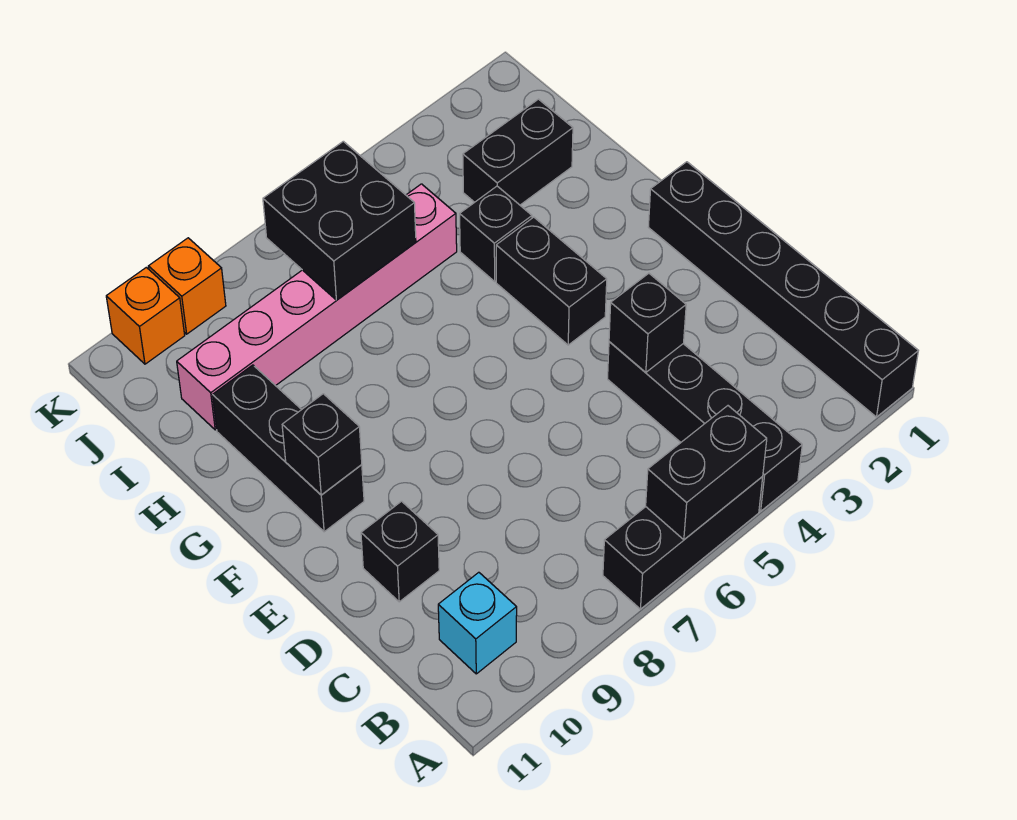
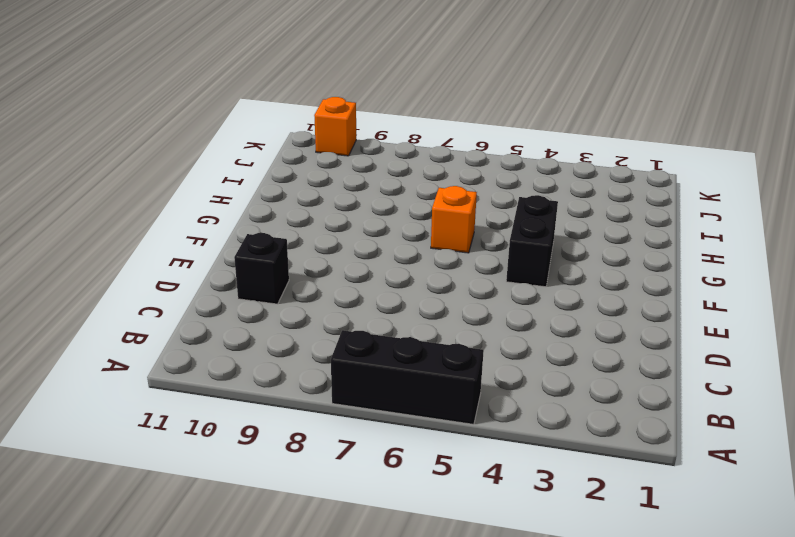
orange brick G6 level 1 -> orange brick K9 level 1
none -> black brick A1:F1 level 1
none -> black brick A4:D4 level 1
none -> cyan brick B10 level 1

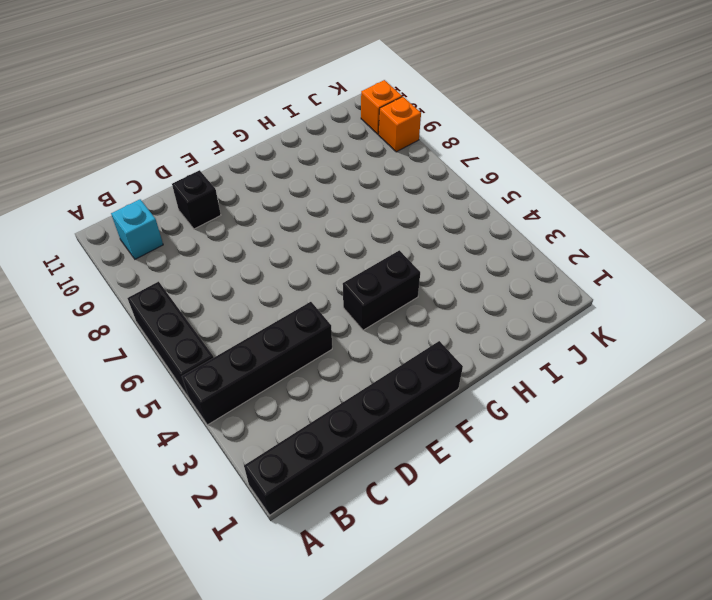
none -> black brick F10:H10 level 1
none -> black brick H4 level 1
none -> black brick I2:I3 level 1

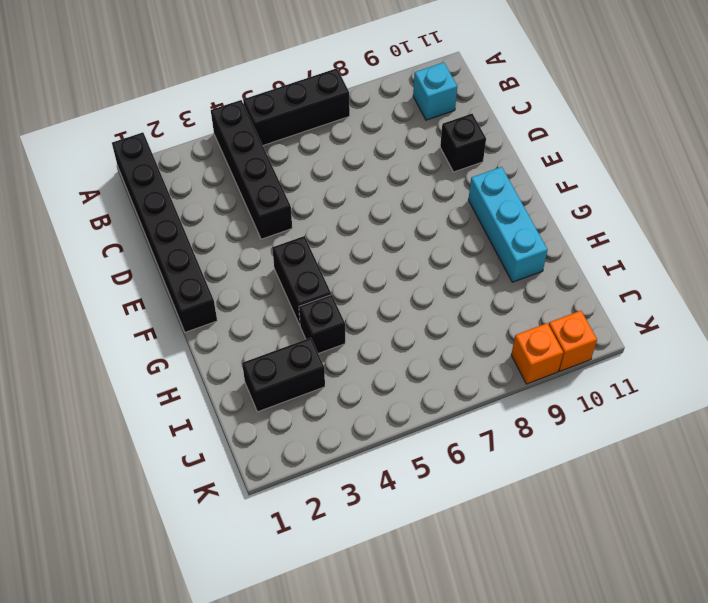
cyan brick F10:H10 level 1 -> black brick F10:H10 level 1
none -> pink brick I5:I10 level 1
none -> black brick A5:A6 level 2
none -> black brick D4 level 2

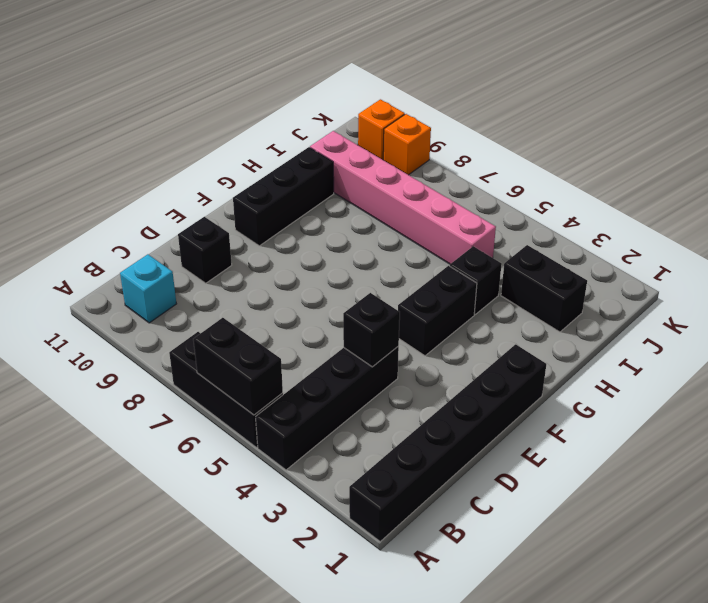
none -> black brick F10 level 2
none -> black brick I6:J7 level 2

